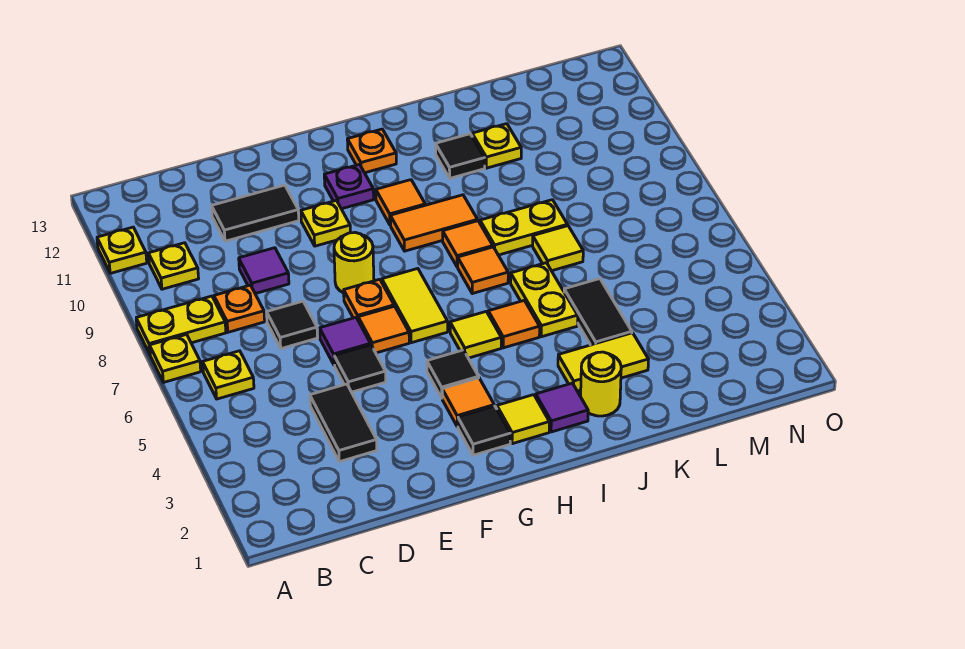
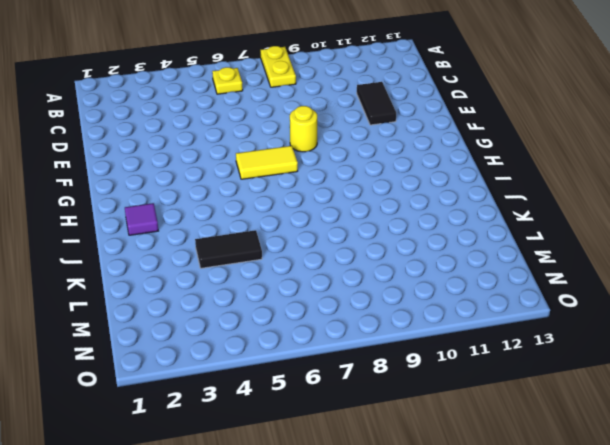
none -> yellow plate A7 level 1
none -> yellow plate A11 level 1
none -> yellow plate B10 level 1
none -> orange plate C8 level 1

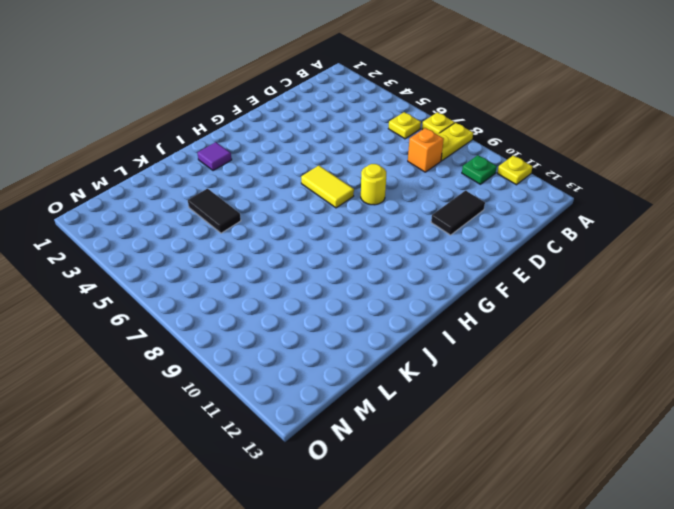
green plate B10 level 1 -> yellow plate B10 level 1
orange brick C8 level 1 -> orange plate C8 level 1
none -> black tile D3:D4 level 1
none -> black tile D7 level 1
none -> purple tile D9 level 1
none -> black tile E5 level 1

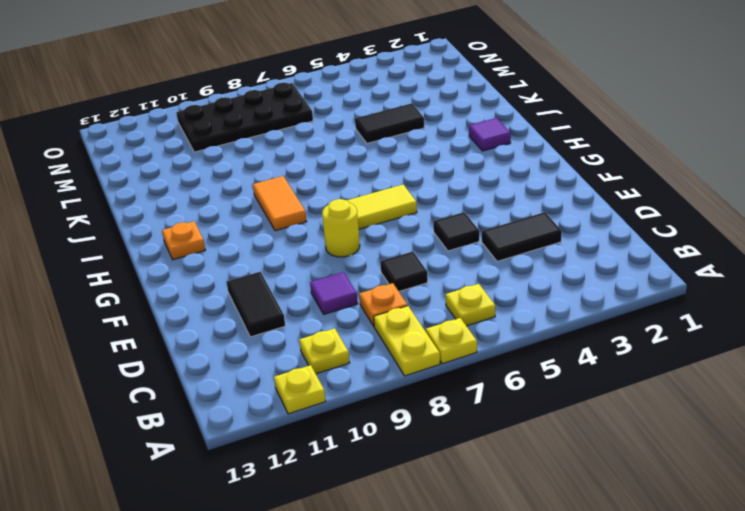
black plate M7:N10 level 1 -> none
none -> purple tile E6 level 1
none -> orange tile F6 level 1
none -> orange plate F7 level 1
none -> yellow plate F10 level 1

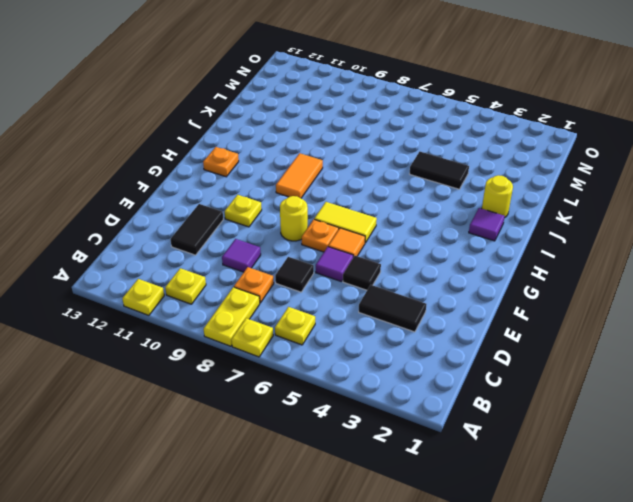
none -> black tile G2 level 1
none -> orange tile G3 level 1
none -> black tile G4 level 1
none -> purple plate G11 level 1

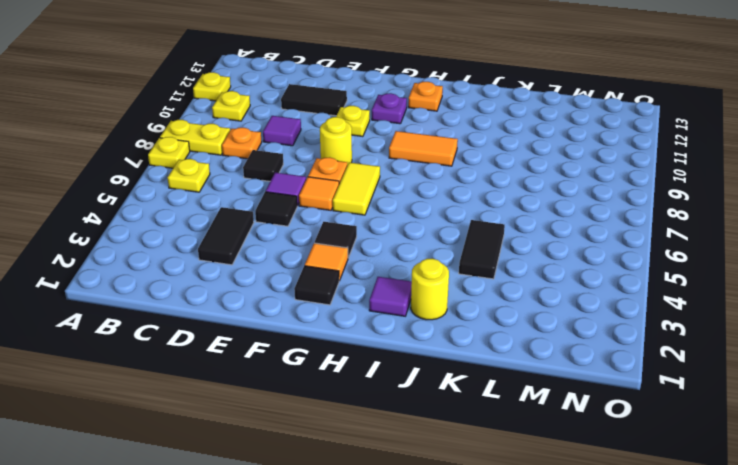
none -> yellow tile H2 level 1
none -> yellow tile H5 level 1
none -> orange tile H10 level 1
none -> orange tile I5 level 1

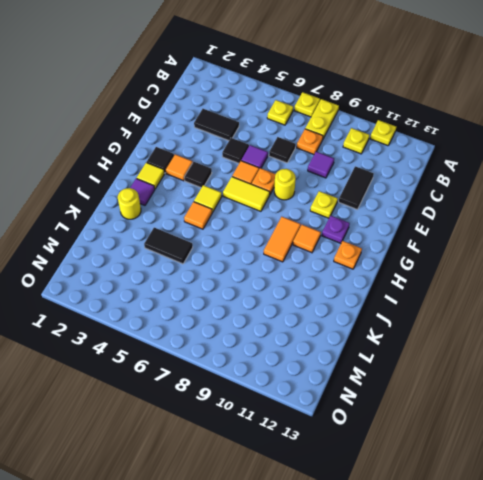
none -> orange tile I7 level 1
none -> orange tile I8 level 1
none -> yellow tile J3:K3 level 1
none -> yellow plate J5:J6 level 1

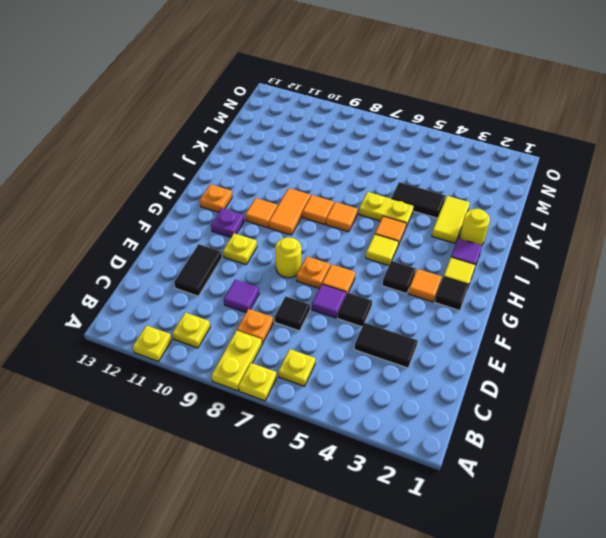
none -> yellow tile G6:G7 level 1
none -> yellow plate J8:K8 level 1
none -> black tile J11 level 1
none -> yellow tile K7 level 1

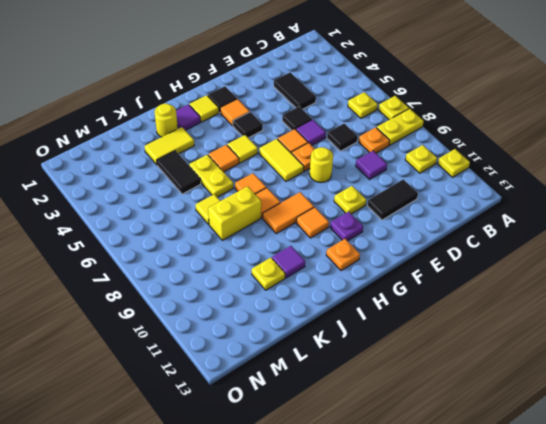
yellow brick J8:K8 level 1 -> yellow plate J8:K8 level 1
purple tile J11 level 1 -> black tile J11 level 1

